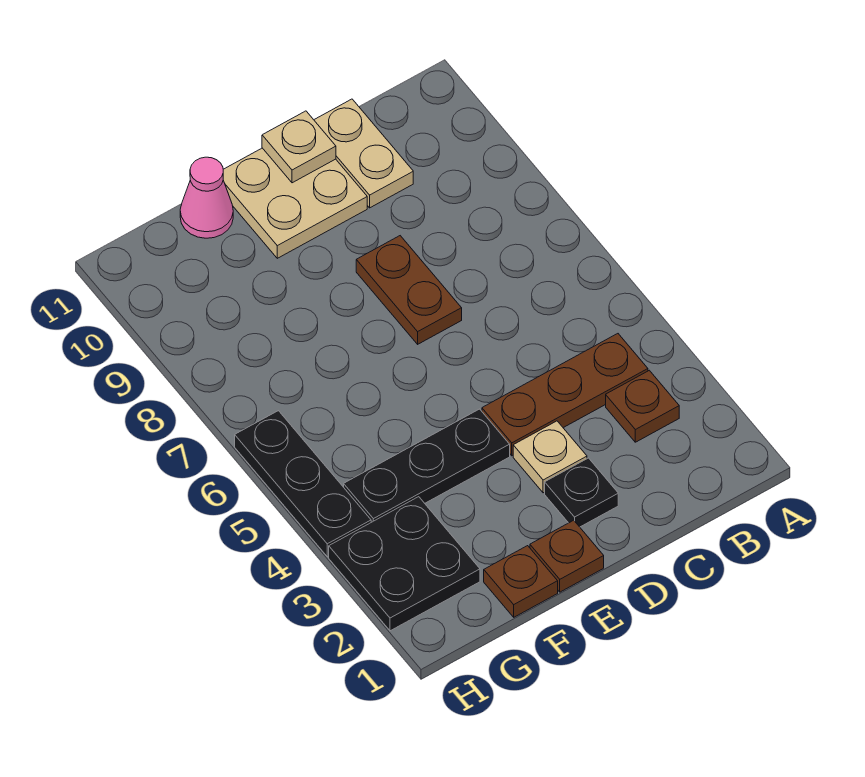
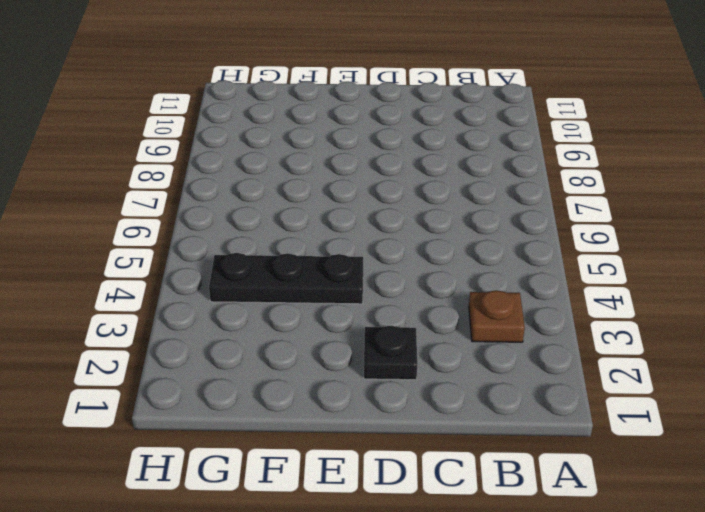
none -> brown plate B4:D4 level 1
none -> tan plate C10:C11 level 1
none -> tan plate D3 level 1

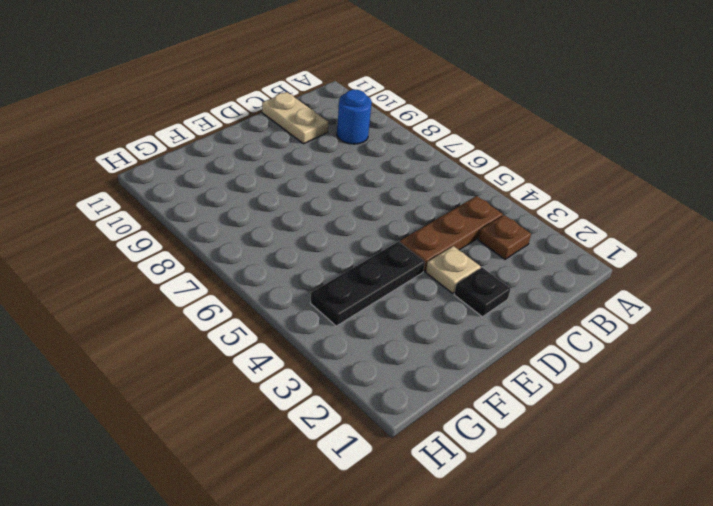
blue round brick B9 level 1 -> none
none -> brown plate D7:D8 level 1
none -> tan plate D10:E11 level 1
none -> brown plate E1 level 1

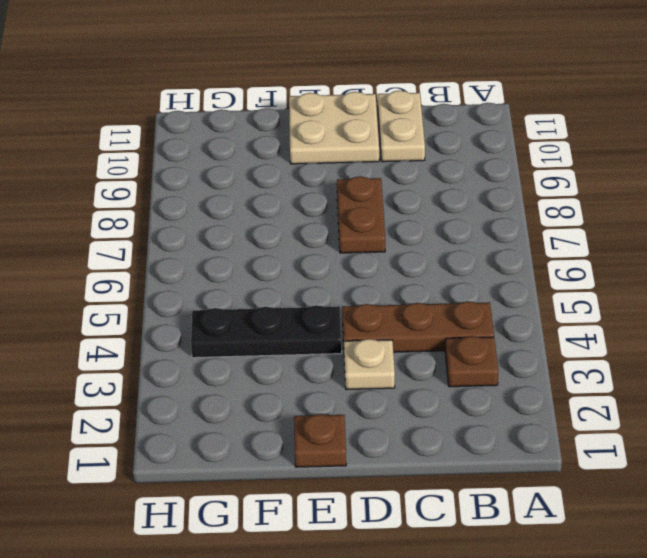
none -> black plate D2 level 1
none -> brown plate F1 level 1
none -> pink cone F11 level 1

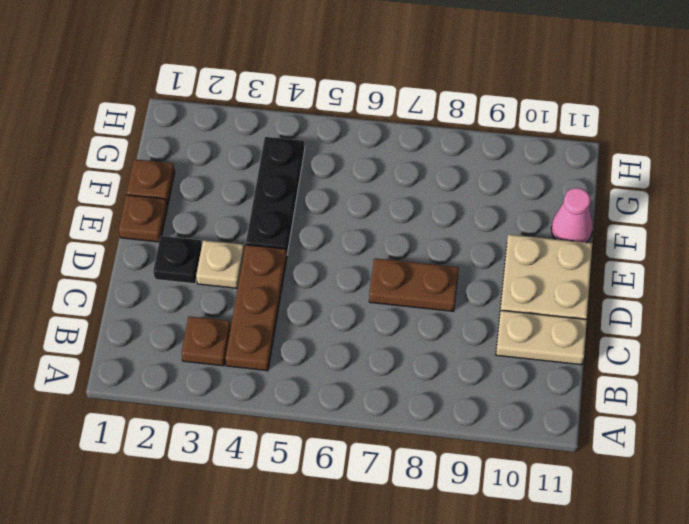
none -> black plate G2:H3 level 1
none -> black plate H4:H6 level 1
none -> tan plate D11 level 2

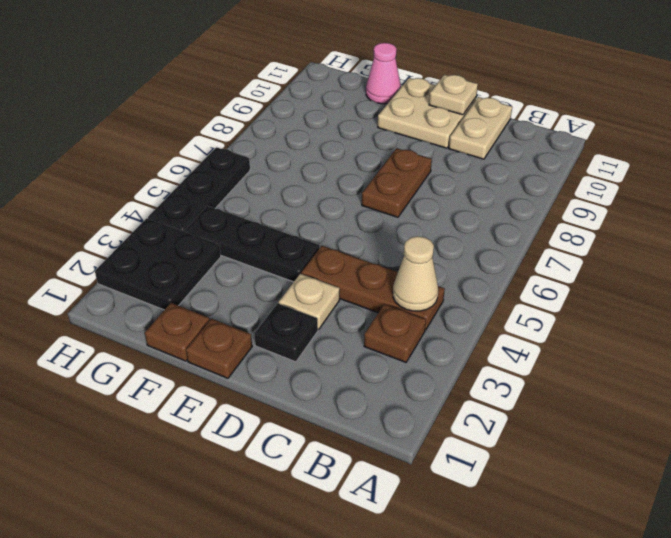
tan cone B4 level 2 -> none

